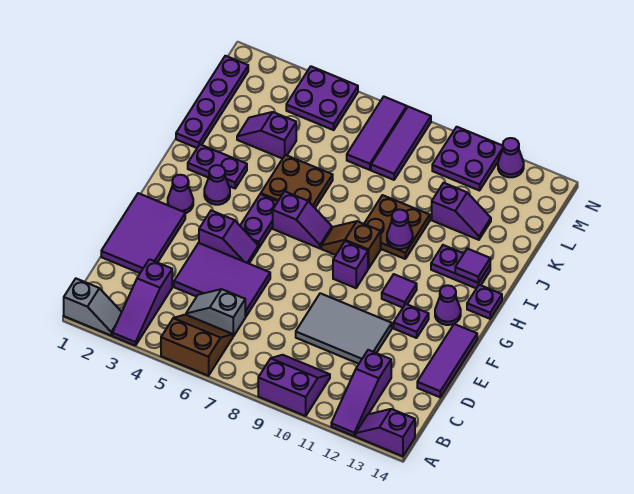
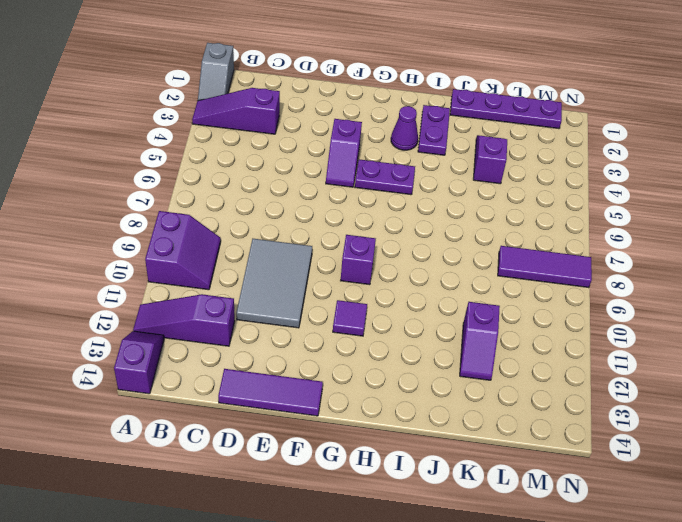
none -> brown slope A5:B6 level 1 top A
none -> grey slope C5:C6 level 1 top 6
none -> purple tile D1:F2 level 1
none -> purple tile D4:E6 level 1

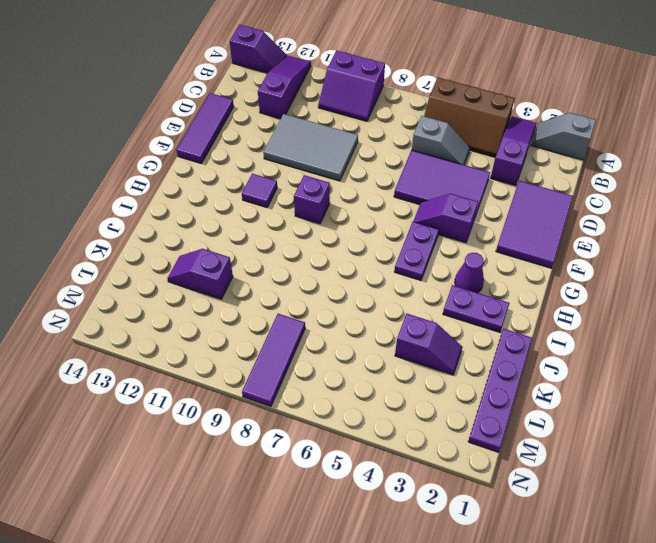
brown slope A4:B6 level 1 top A -> brown slope A5:B6 level 1 top A
none -> purple plate F12 level 1
none -> purple cone G2 level 1
none -> purple cone G13 level 1
none -> purple slope H6:H7 level 1 top 6

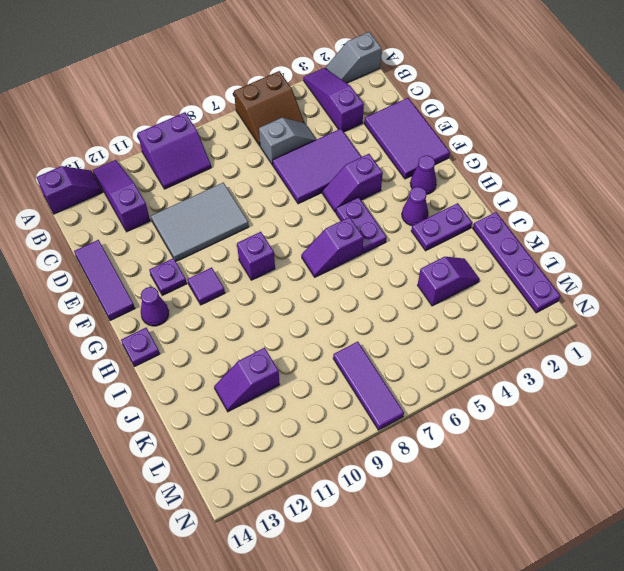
none -> brown slope H8:H9 level 1 top 9
none -> brown plate I5:J6 level 1
none -> brown plate I9:J10 level 1
none -> purple plate I12:I13 level 1

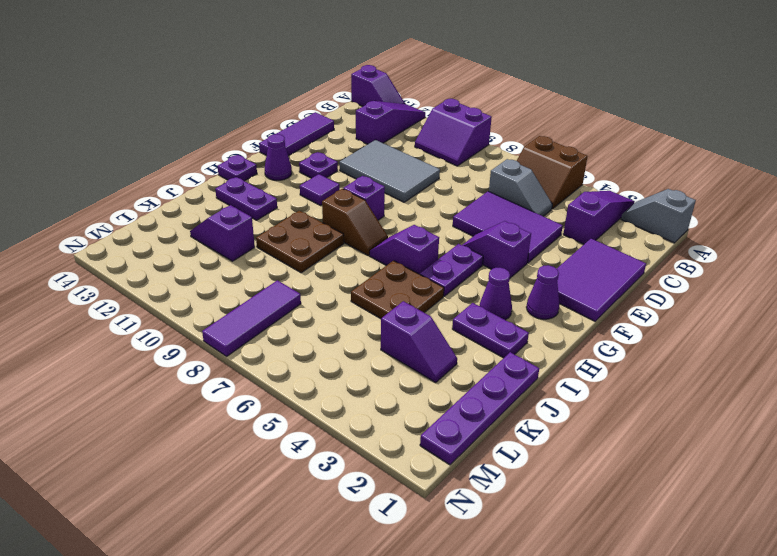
none -> purple tile L7:N7 level 1
none -> purple plate M4:N5 level 1
none -> purple plate M10:N11 level 1
none -> purple cone N12 level 1

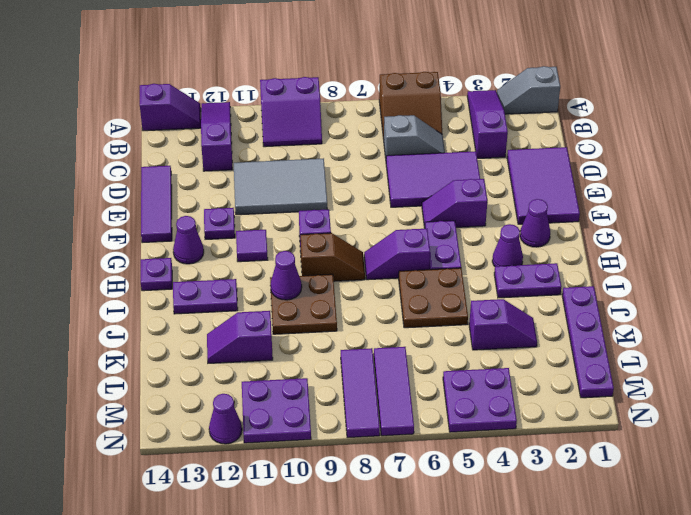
none -> purple tile I13 level 2

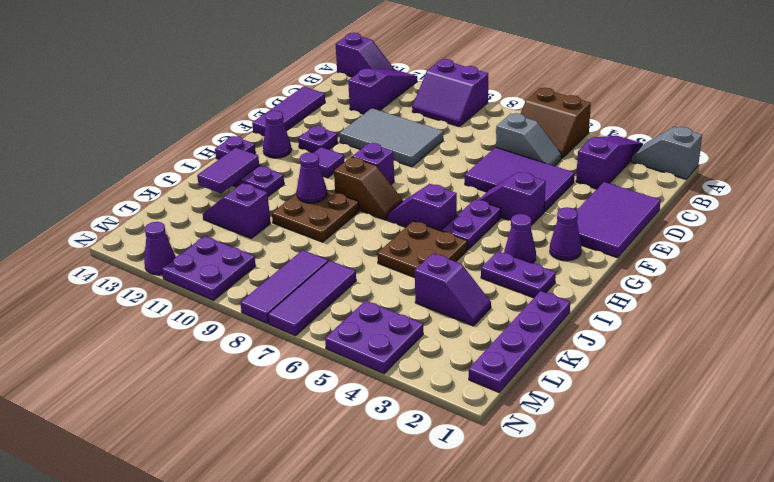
purple tile I13:J13 level 2 -> purple tile I13 level 2

